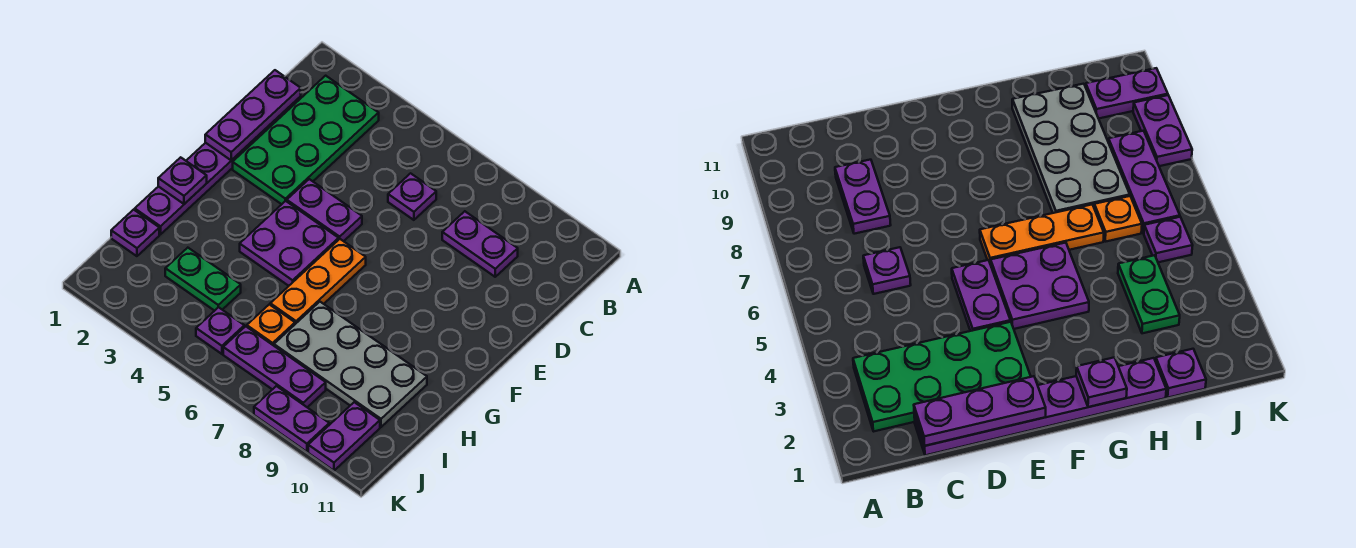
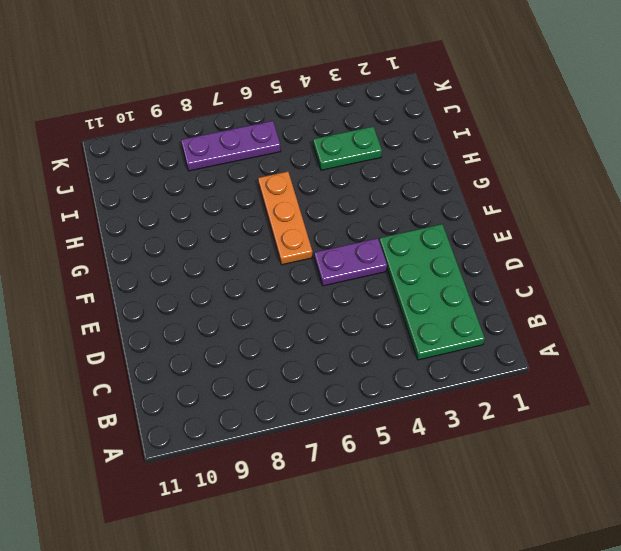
none -> purple plate C1:H1 level 1
none -> purple plate C6 level 1
none -> purple plate C8:C9 level 1

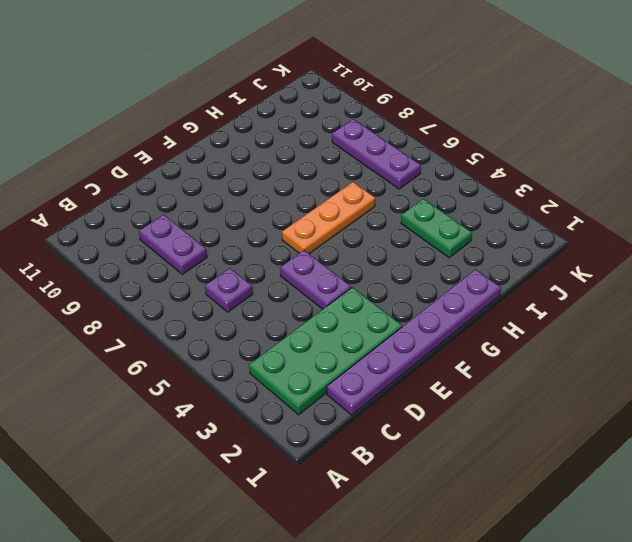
none -> purple plate F4:G5 level 1
none -> grey plate H7:I10 level 1
none -> purple plate I1 level 1

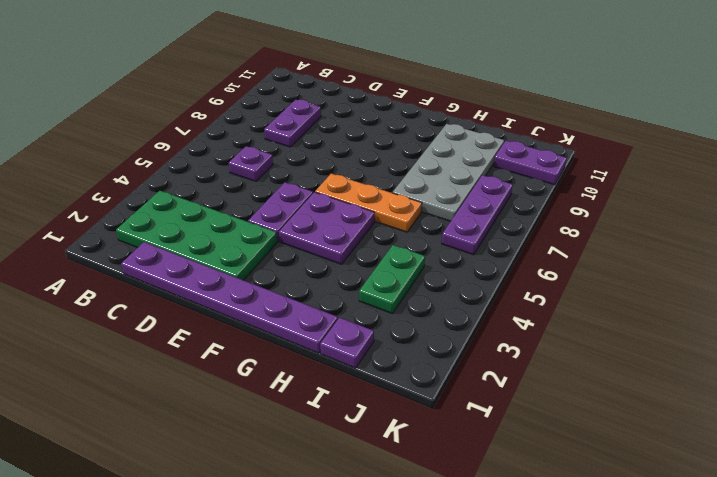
none -> orange plate I6 level 1
none -> purple plate J5 level 1
none -> purple plate K8:K9 level 1

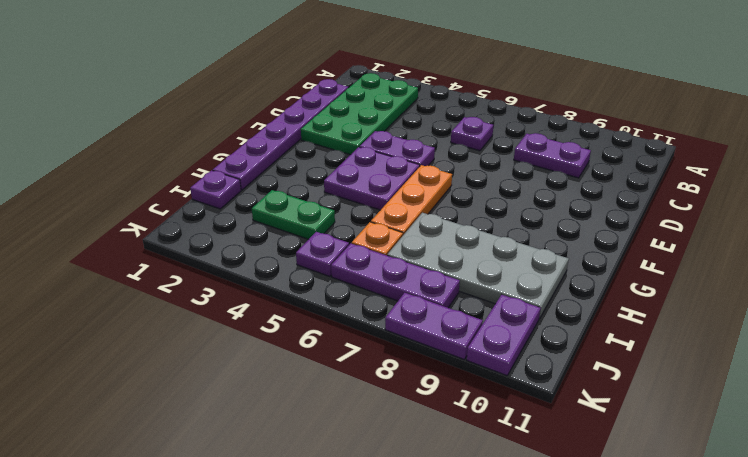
none -> purple plate C1:E1 level 2
none -> purple plate G1 level 2

